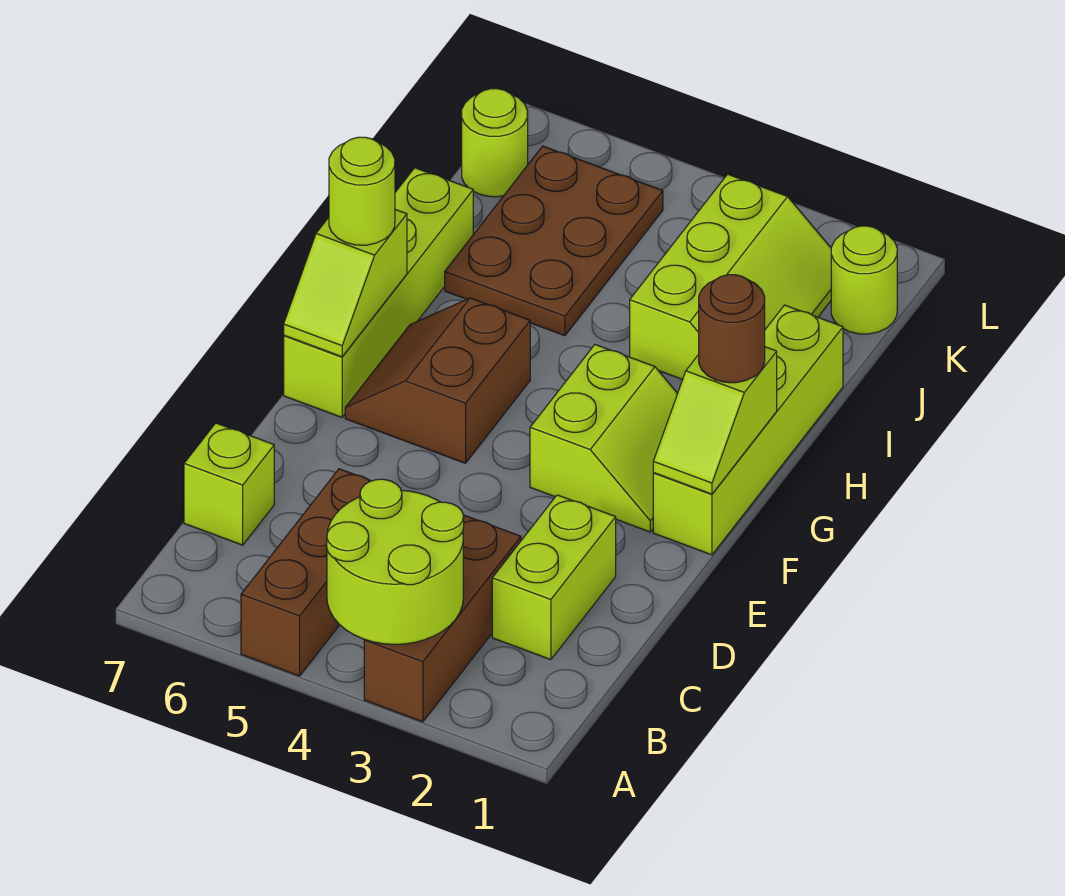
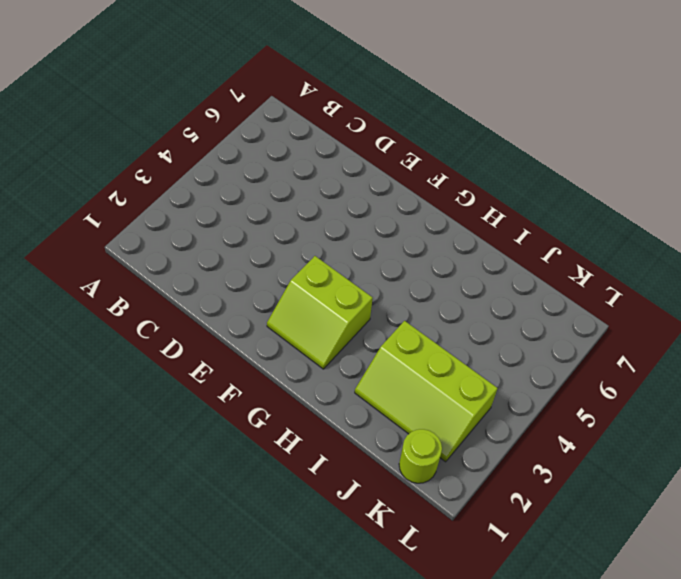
none -> brown brick A3:C3 level 1
none -> brown brick A5:C5 level 1
none -> lime brick C2:D2 level 1

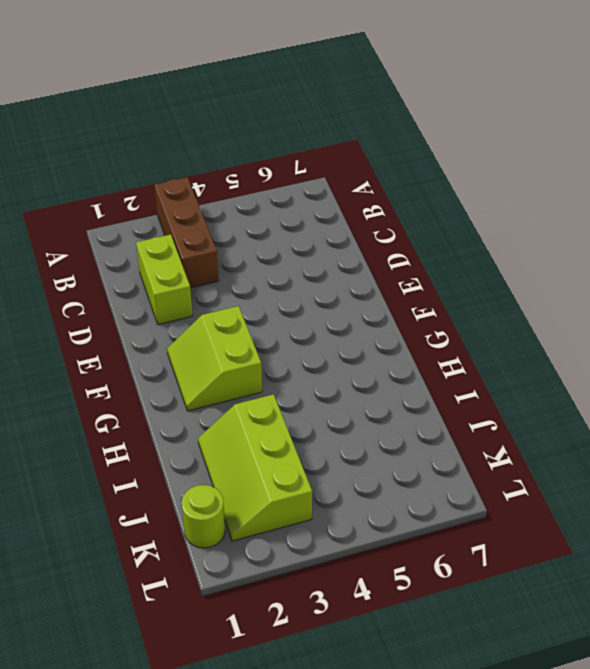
none -> brown brick A5:C5 level 1
none -> lime brick C7 level 1
none -> lime brick F1:I1 level 1

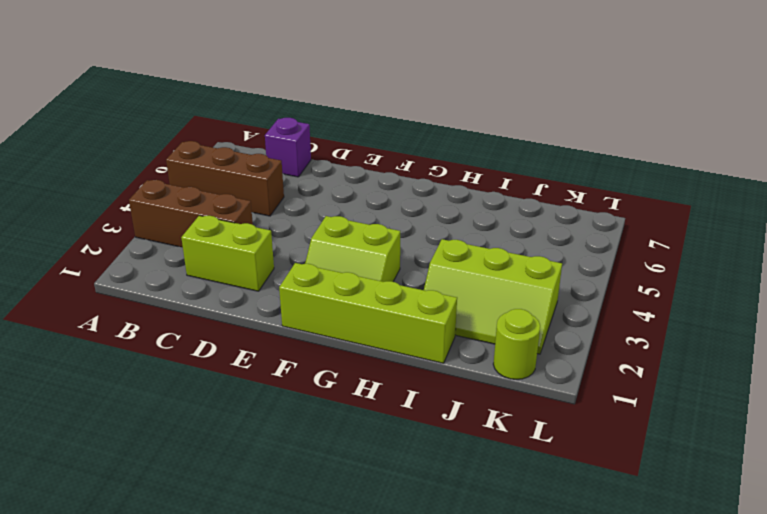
purple brick C7 level 1 -> lime brick C7 level 1
none -> brown slope F5:G6 level 1 top 5
none -> lime brick F7:I7 level 1
none -> brown plate I5:K6 level 1

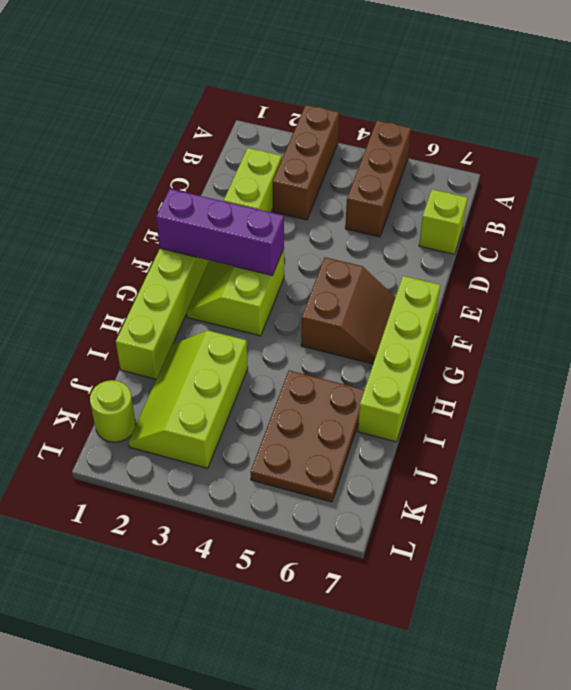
purple brick F1:F3 level 2 -> lime slope F1:G1 level 2 top G
none -> lime round brick K7 level 1
none -> lime round brick A3:B4 level 2
none -> lime slope F7:G7 level 2 top G

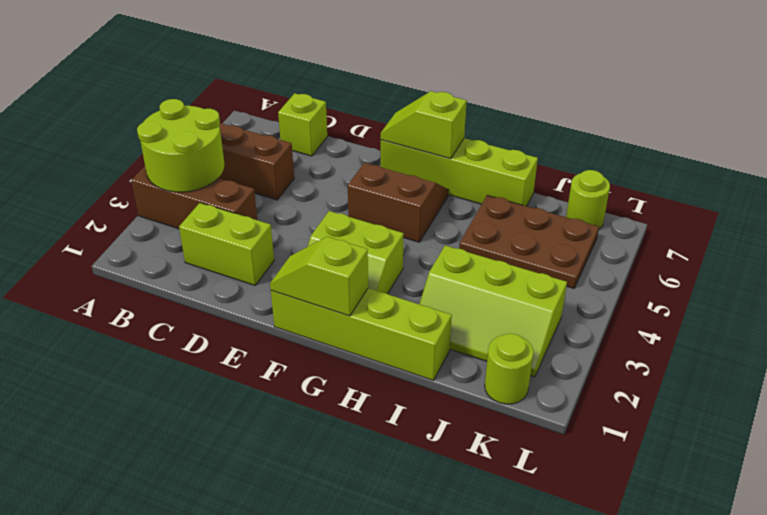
none -> brown round brick G1 level 3
none -> lime round brick G7 level 3

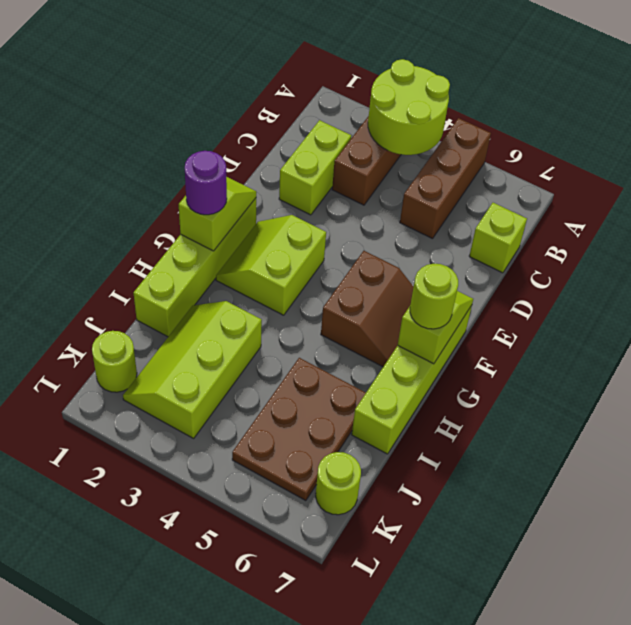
purple round brick G1 level 3 -> brown round brick G1 level 3

